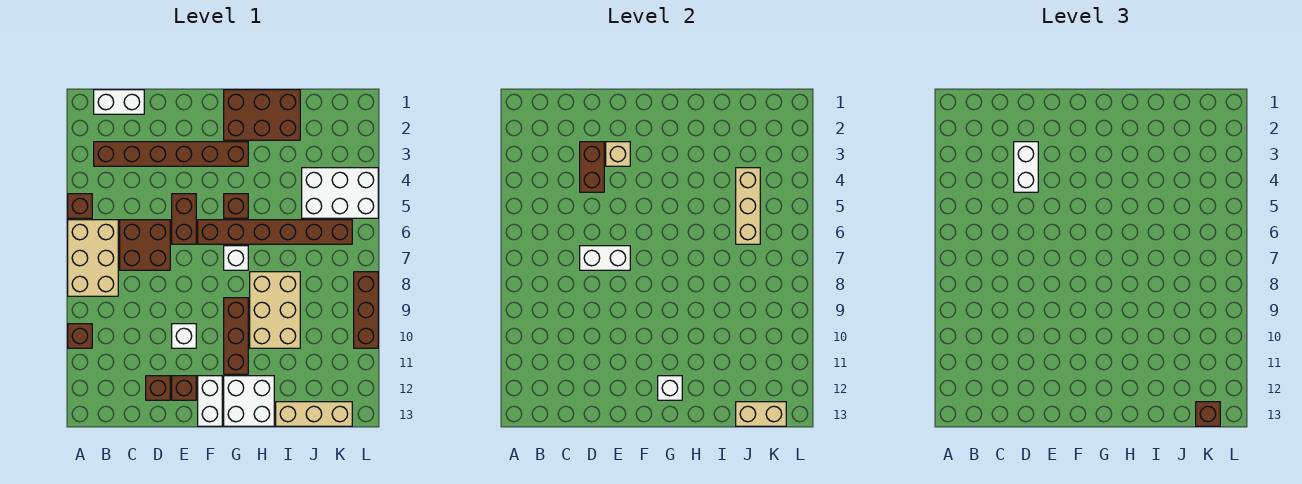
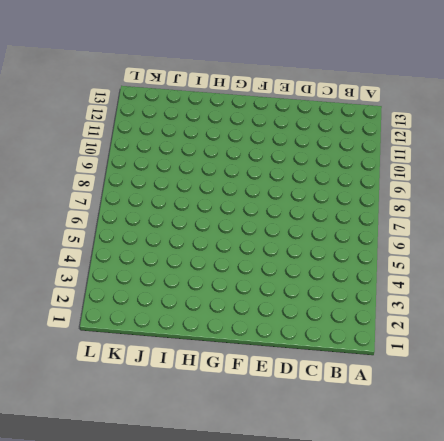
none -> brown brick A5 level 1
none -> tan brick A6:B8 level 1
none -> brown brick A10 level 1

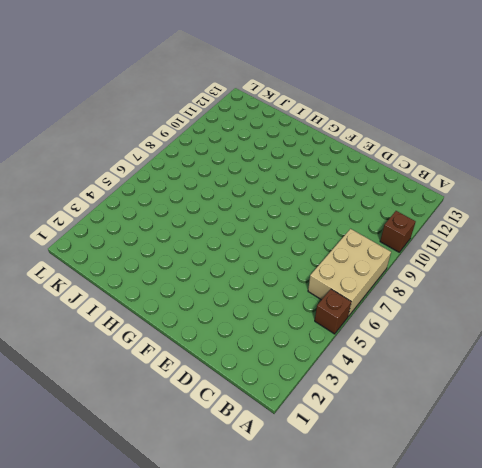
none -> white brick B1:C1 level 1
none -> brown brick B3:G3 level 1
none -> brown brick C6:D7 level 1

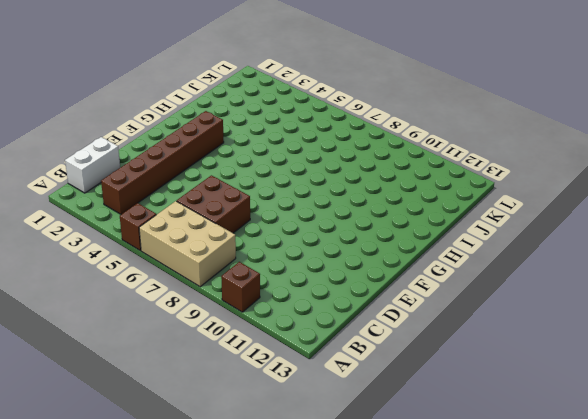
none -> brown brick D12 level 1
none -> brown brick E5:E6 level 1
none -> white brick E10 level 1

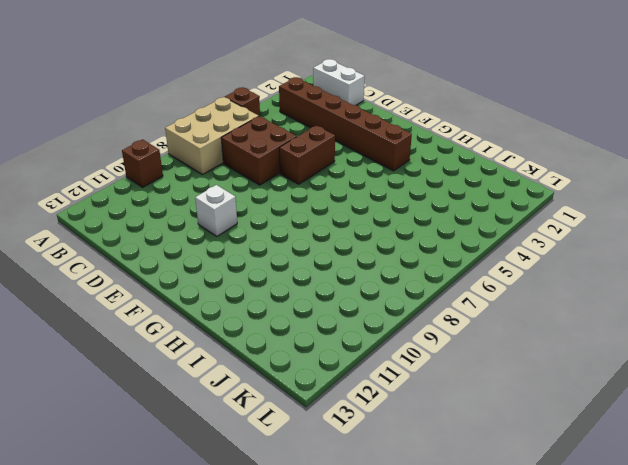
none -> brown brick D12 level 1
none -> brown brick E12 level 1
none -> brown brick F6:K6 level 1

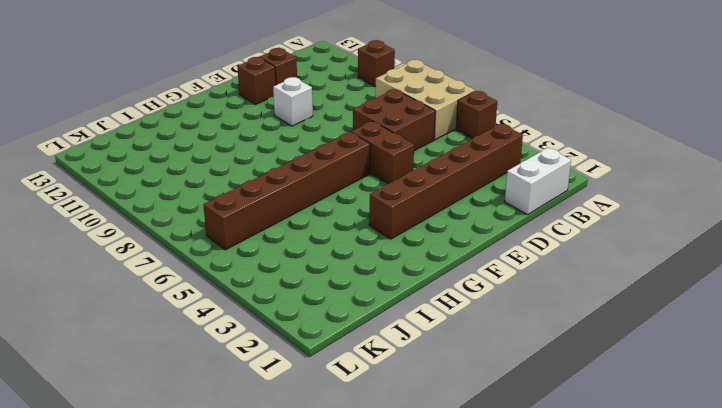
none -> white brick F12:F13 level 1
none -> brown brick G1:I2 level 1
none -> brown brick G5 level 1

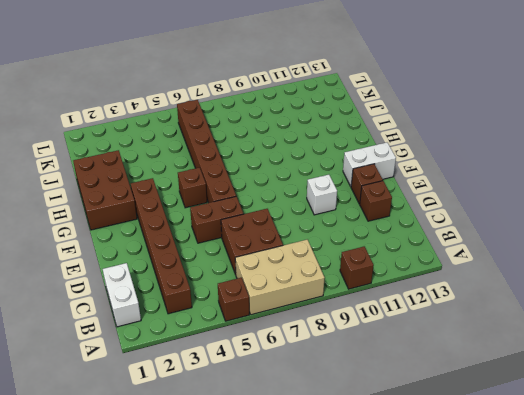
none -> white brick G7 level 1
none -> brown brick G9:G11 level 1
none -> white brick G12:H13 level 1

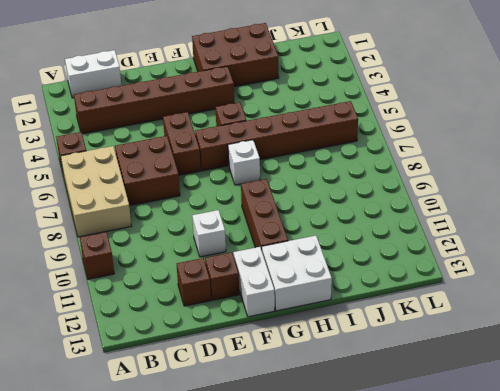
none -> tan brick H8:I10 level 1
none -> tan brick I13:K13 level 1
none -> white brick J4:L5 level 1

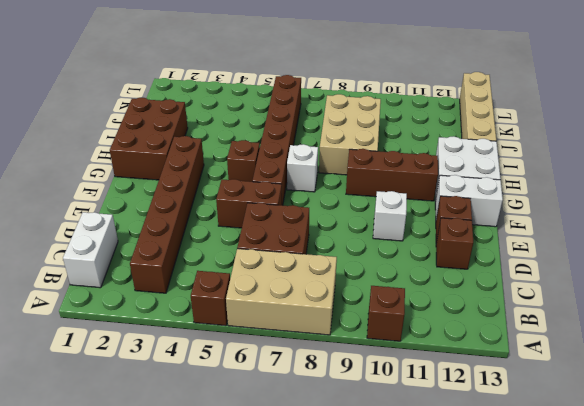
tan brick H8:J9 level 1 -> tan brick H8:I10 level 1
tan brick I13:L13 level 1 -> tan brick I13:K13 level 1
none -> white brick J4:L5 level 1
none -> brown brick L8:L10 level 1
none -> brown brick D3:D4 level 2

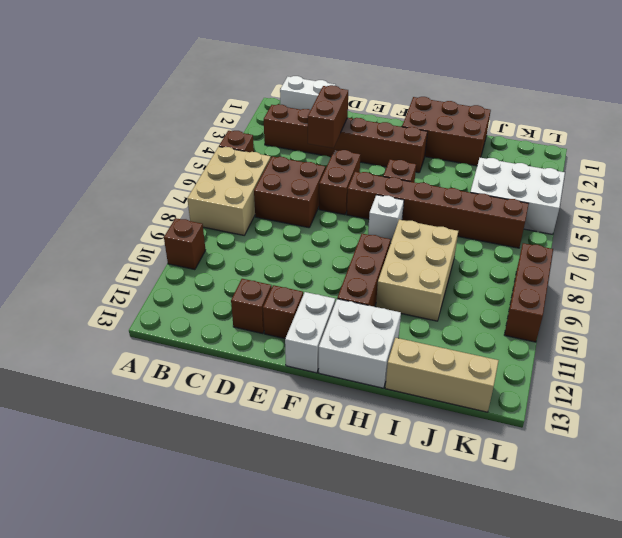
none -> white brick E10 level 1
none -> white brick D7:E7 level 2
none -> tan brick E3 level 2

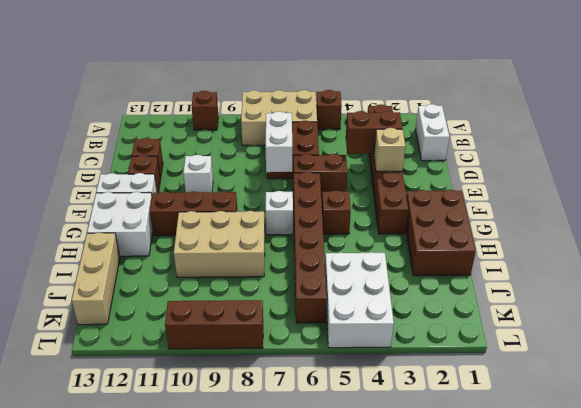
none -> white brick G12 level 2
none -> tan brick J4:J6 level 2
none -> tan brick J13:K13 level 2

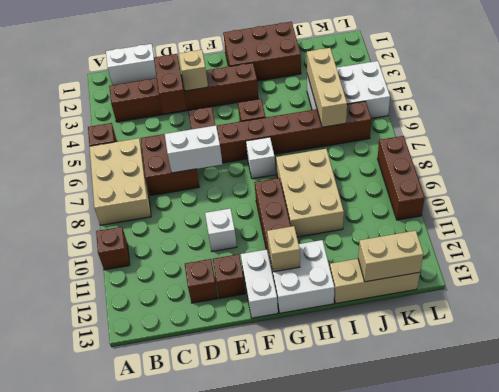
tan brick G12 level 2 -> white brick G12 level 2
none -> white brick D3:D4 level 3
none -> brown brick K13 level 3

